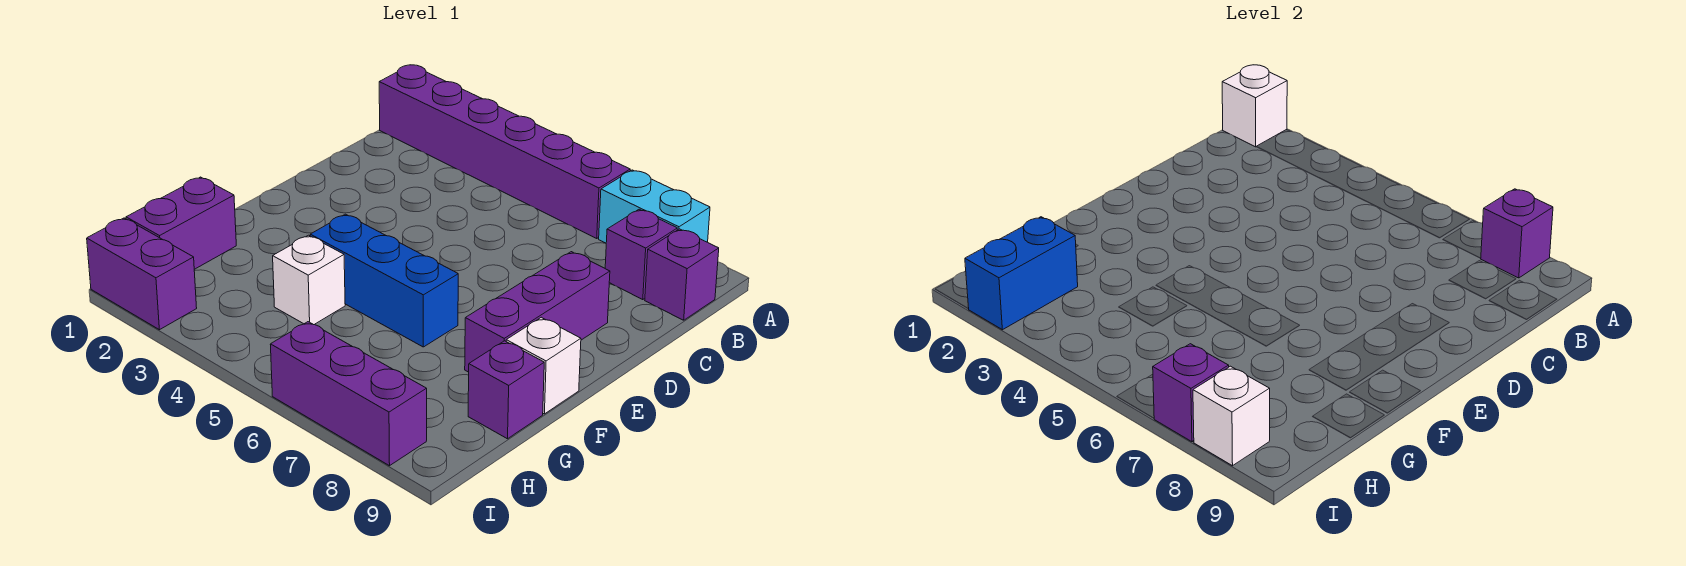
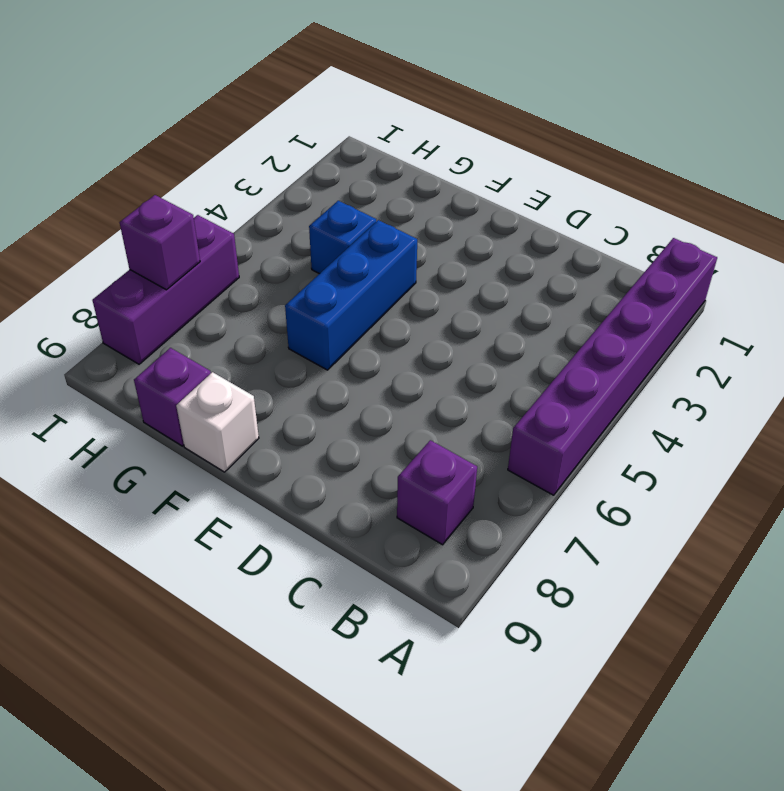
blue brick G4 level 1 -> white brick G4 level 1
none -> cyan brick A7:A8 level 1
none -> purple brick B9 level 1
none -> purple brick D8:F8 level 1

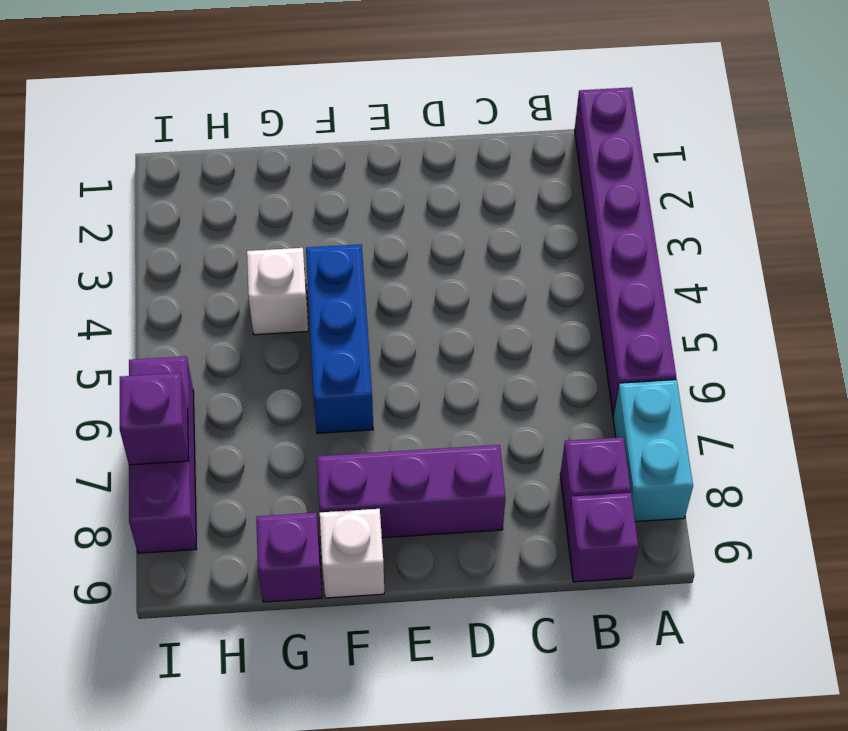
none -> purple brick G1:H1 level 1
none -> purple brick I1:I2 level 1
none -> white brick A1 level 2

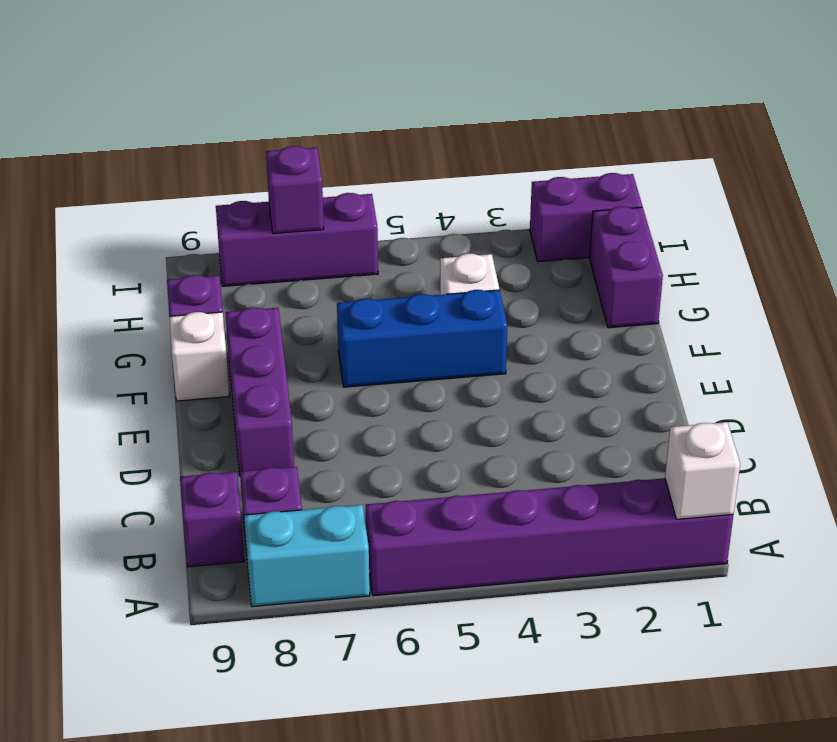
none -> purple brick A8 level 2
none -> blue brick H2:I2 level 2
none -> white brick I8 level 2

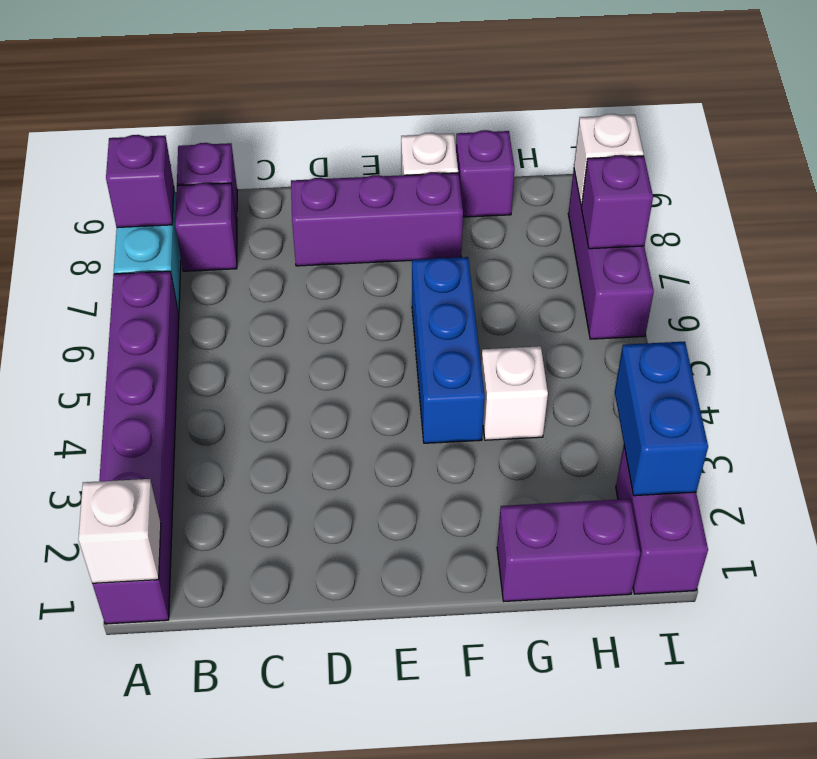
blue brick I2:I3 level 2 -> blue brick H2:I2 level 2

